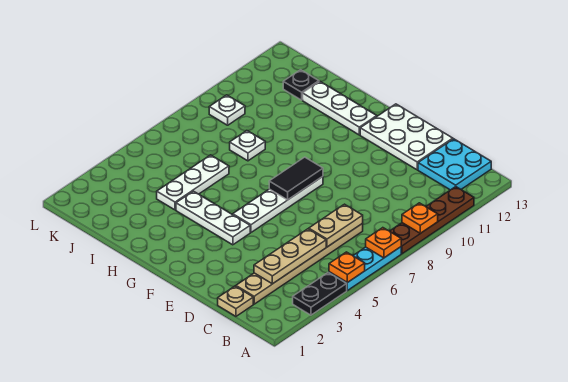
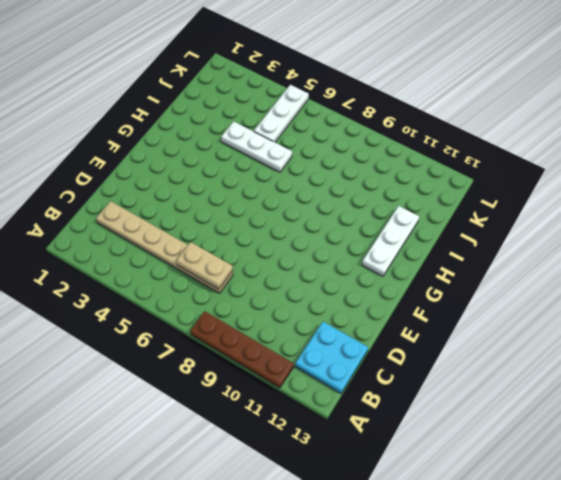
white plate J5:L5 level 1 -> white plate F4:H4 level 1
none -> black plate A3:A4 level 1
none -> cyan plate A5:A7 level 1
none -> tan plate C1 level 1

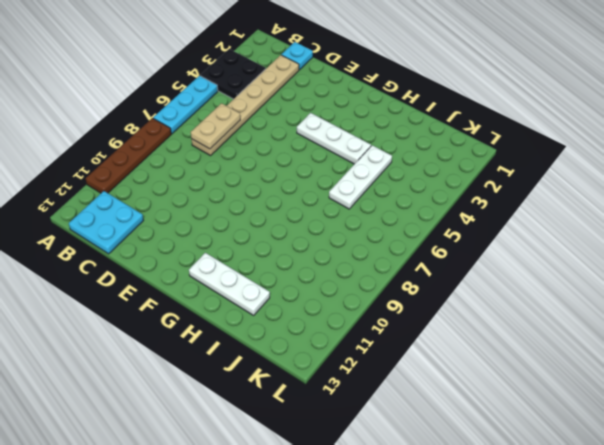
black plate A3:B4 level 1 -> black plate A3:A4 level 1
cyan plate C1 level 1 -> tan plate C1 level 1
none -> white plate D12:F13 level 1
none -> white plate F5:F8 level 1
none -> white plate I8 level 1

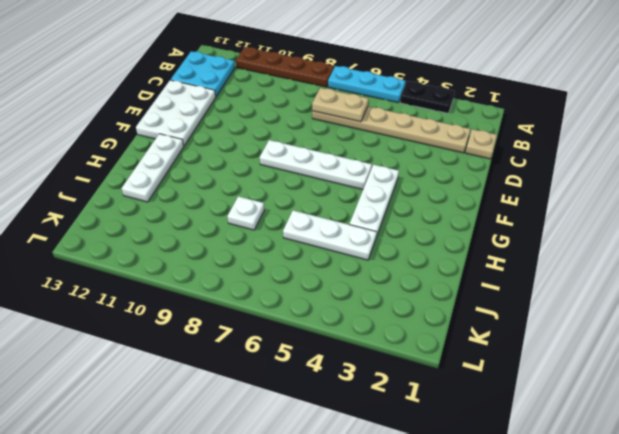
none -> black plate J12 level 1
none -> white plate K9 level 1
none -> orange plate A5 level 2

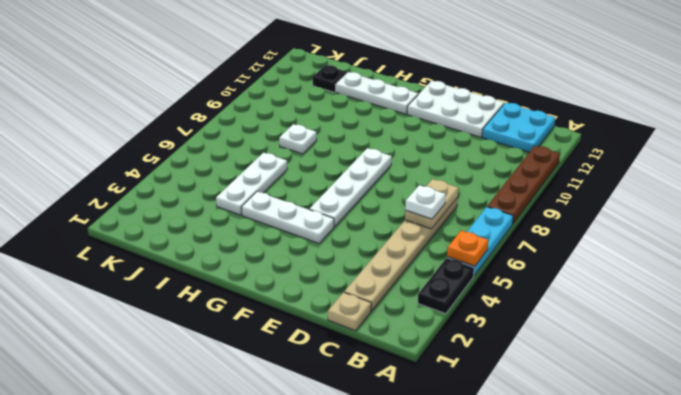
white plate C6 level 3 -> white plate K9 level 1
none -> orange plate A7 level 2
none -> orange plate A9 level 2
none -> tan plate C3:C5 level 2

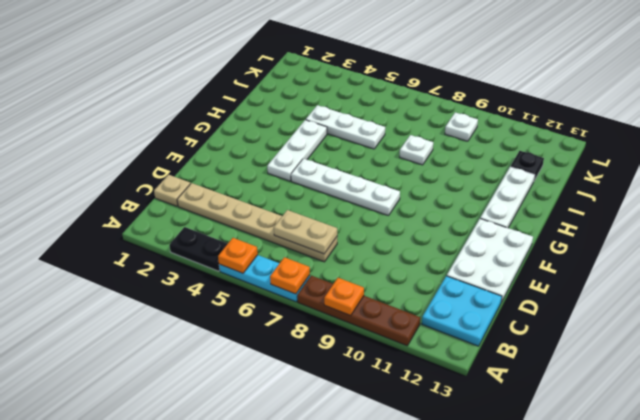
none -> tan plate C3:C5 level 2
none -> black tile F7:F8 level 2

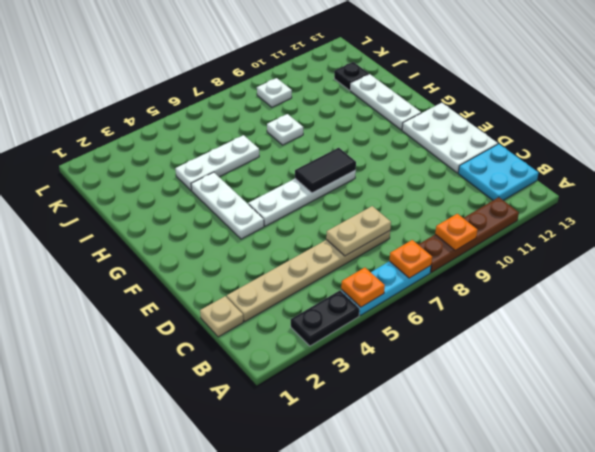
none -> tan plate C3:C5 level 2

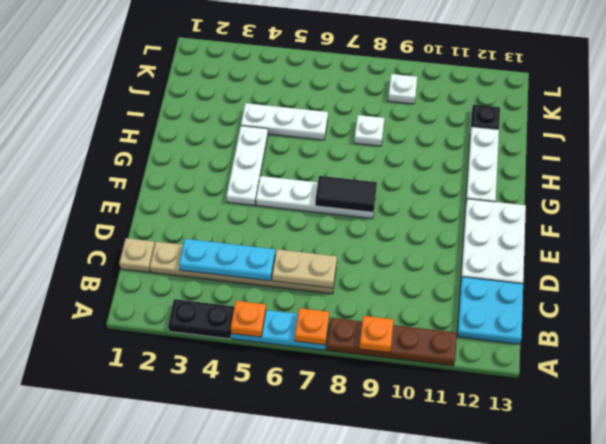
cyan plate C3:C5 level 2 -> tan plate C3:C5 level 2

